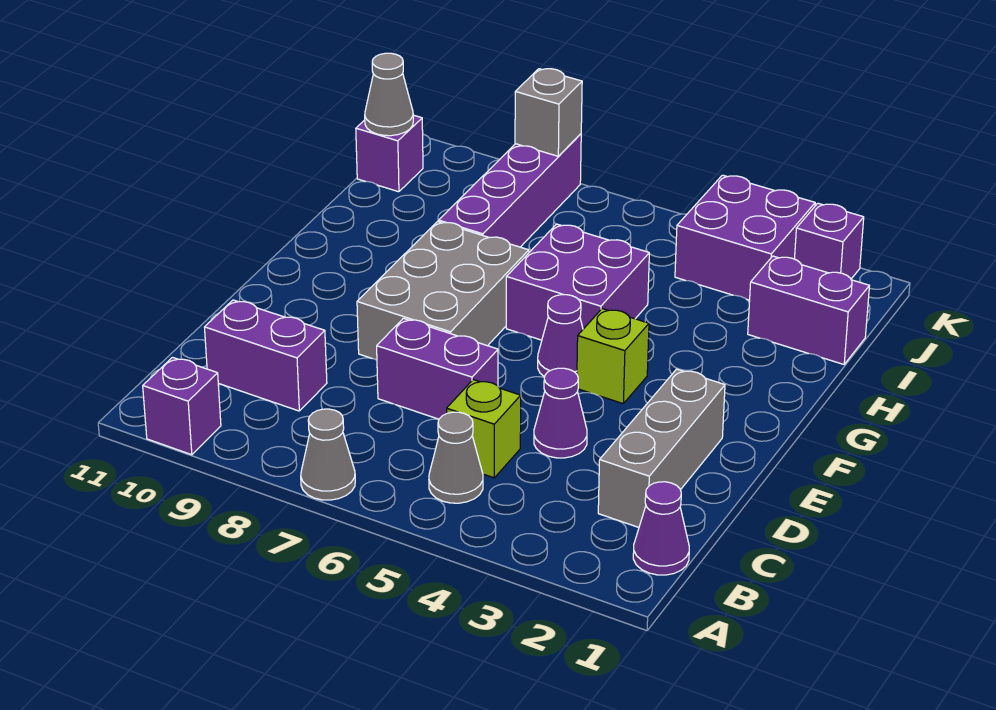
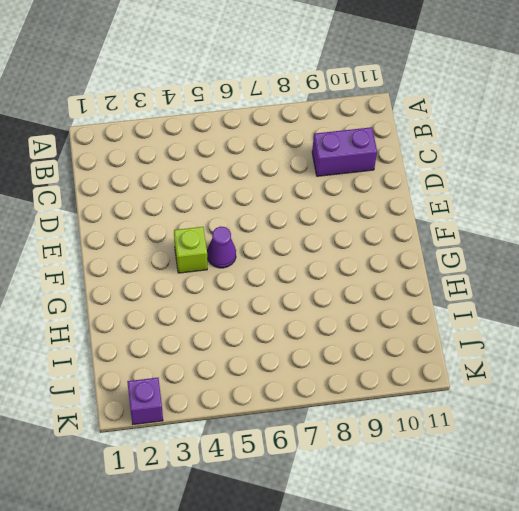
none -> grey cone A7 level 1
none -> purple brick A10 level 1
none -> purple cone B1 level 1

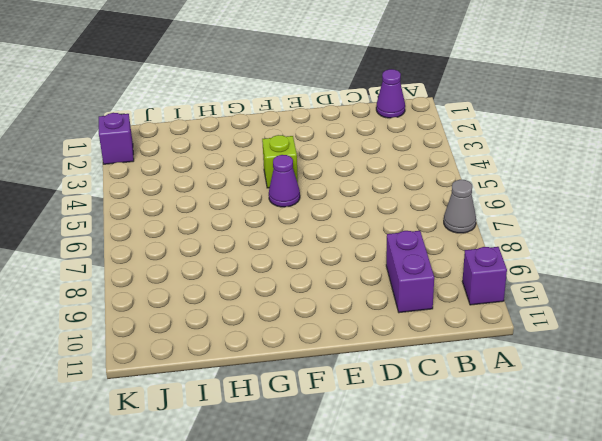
none -> grey cone B5 level 1
none -> grey brick C2:E2 level 1
none -> lime brick C5 level 1

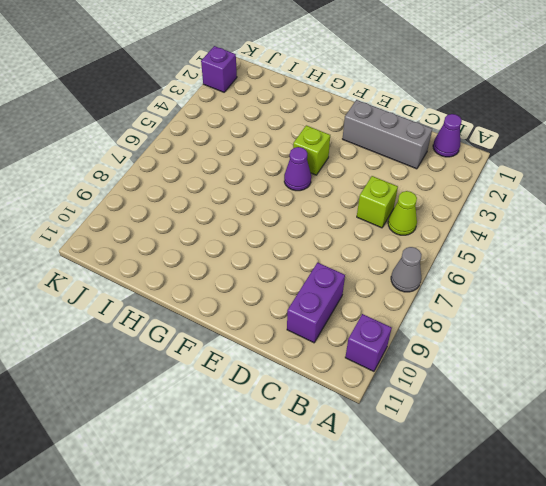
lime cone B5 level 1 -> grey cone B5 level 1
none -> purple cone D4 level 1
none -> purple brick D6:D7 level 1
none -> grey brick E7:G8 level 1

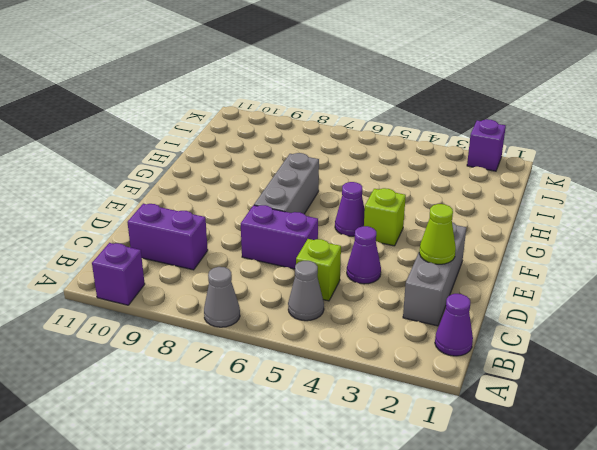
lime cone D2 level 2 -> none
grey brick E7:G7 level 1 -> grey brick E7:G8 level 1
none -> purple brick G5:H6 level 1
none -> purple brick H8:K8 level 1
none -> purple brick I1:I2 level 1

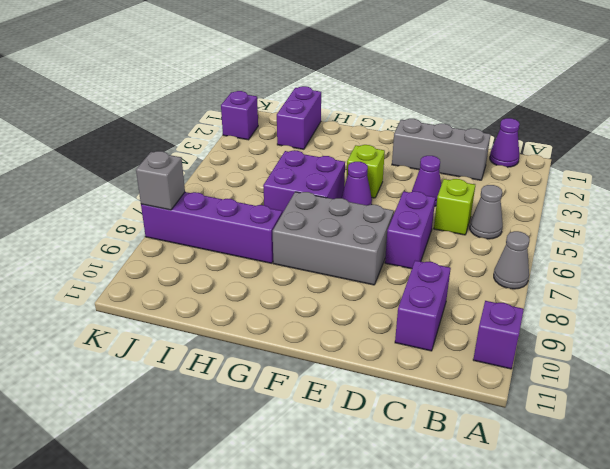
none -> purple brick J3:K4 level 1
none -> purple brick J11 level 1
none -> grey cone J11 level 2

